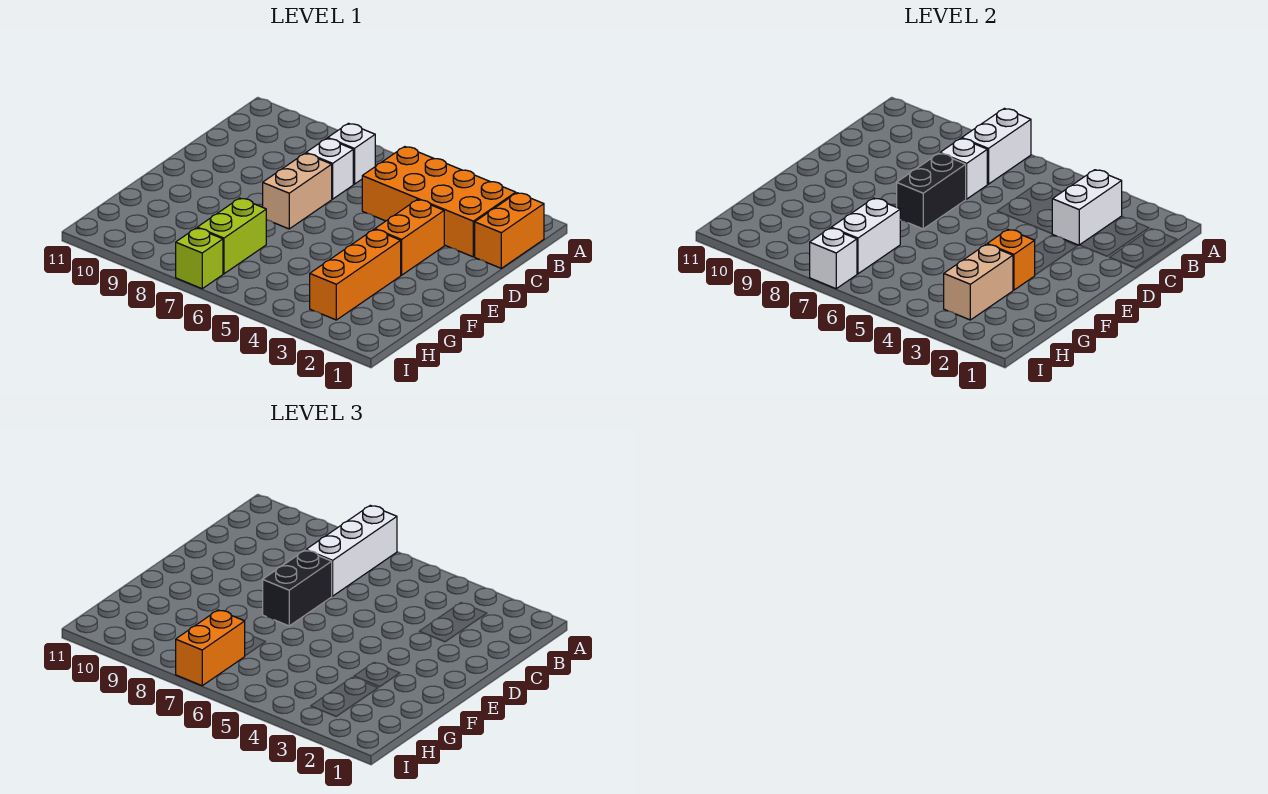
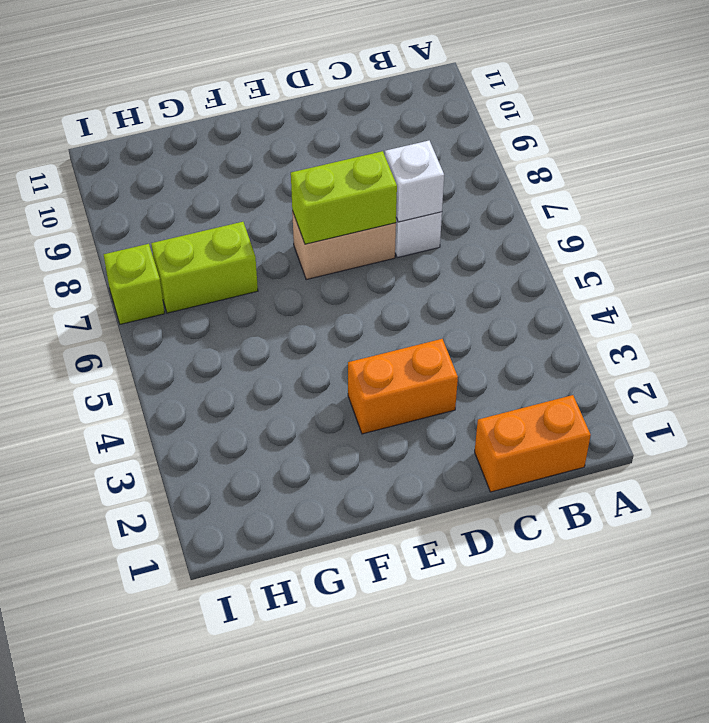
lime brick D7:E7 level 2 -> black brick D7:E7 level 2
none -> orange brick B2:C5 level 1
none -> white brick B7 level 1
none -> orange brick F3:H3 level 1

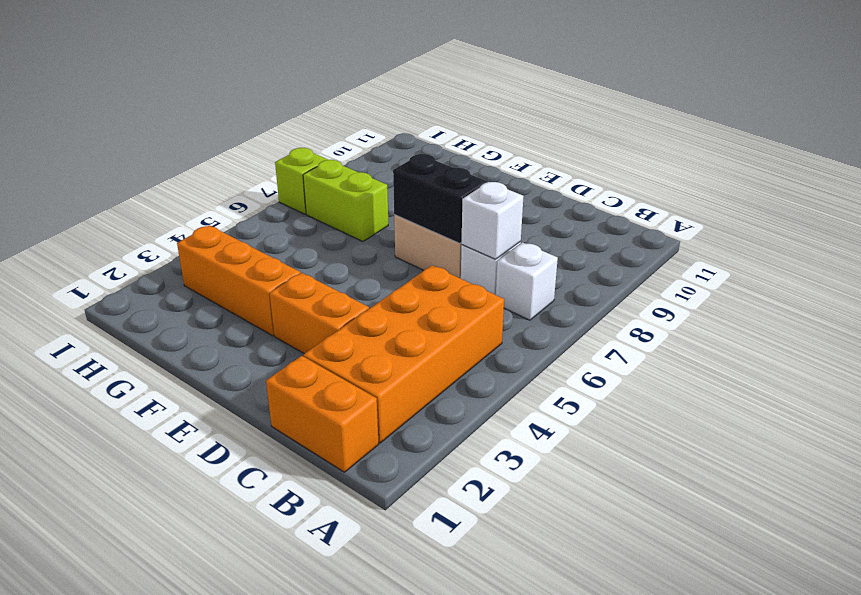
none -> white brick A7:B7 level 2
none -> white brick B3:C3 level 2
none -> orange brick F3 level 2

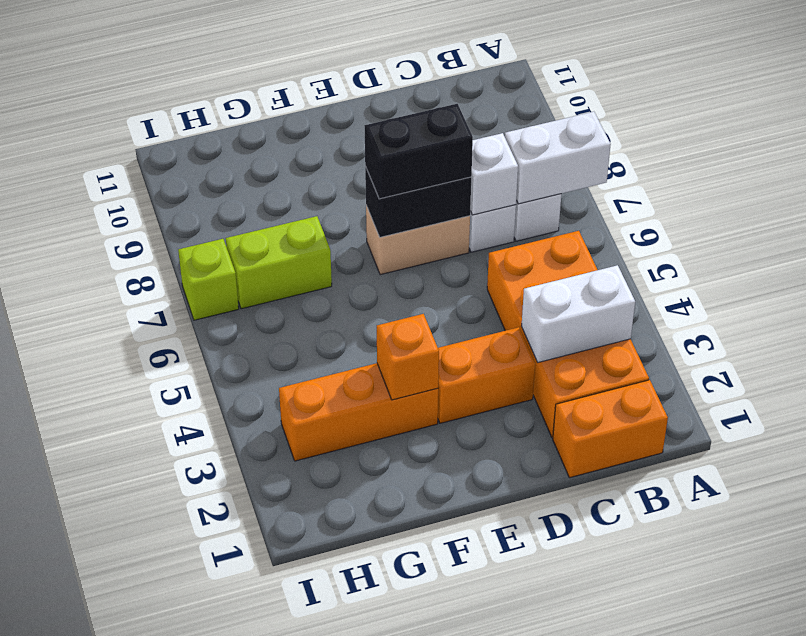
none -> tan brick G3:H3 level 2
none -> white brick G7:H7 level 2
none -> white brick I7 level 2

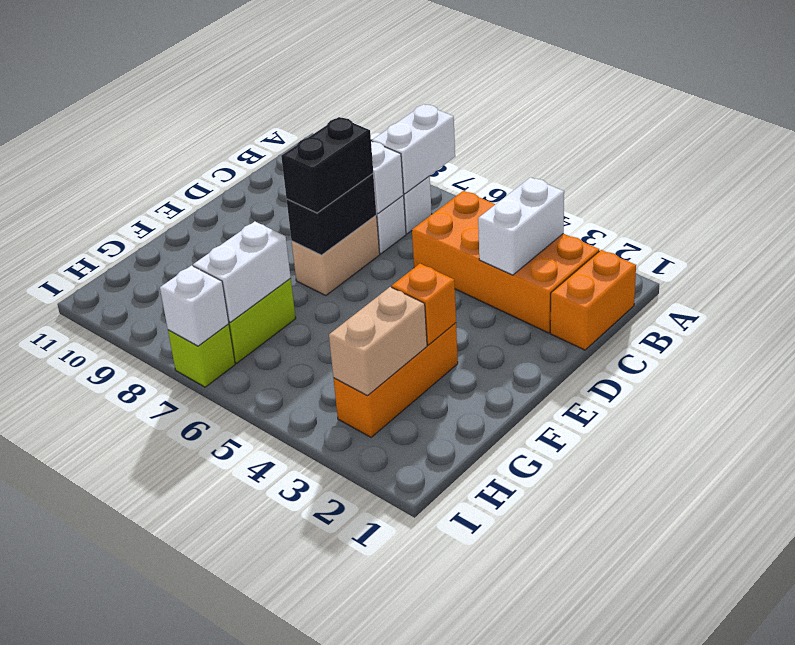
none -> orange brick D3:E3 level 1
none -> white brick A7:C7 level 3
none -> orange brick H7:I7 level 3

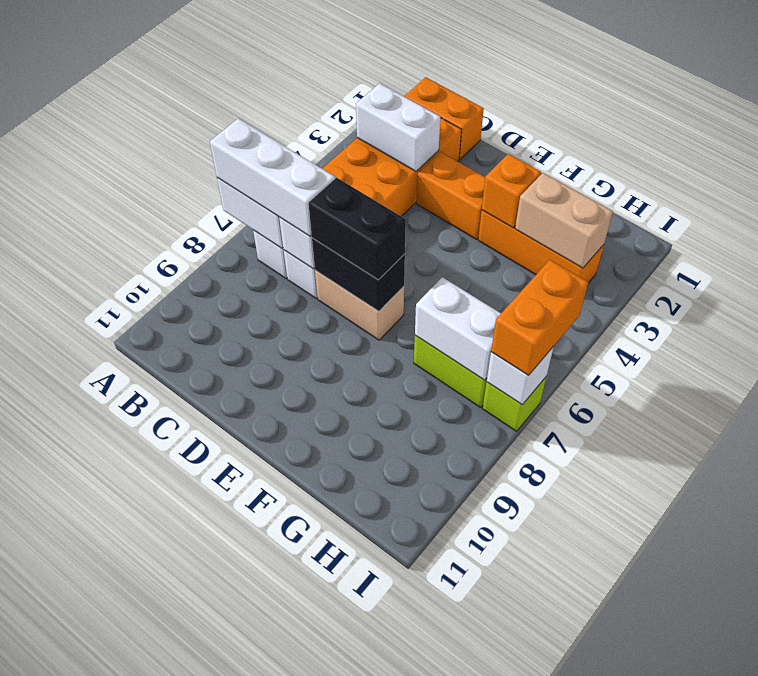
orange brick I6:I7 level 3 -> orange brick H7:I7 level 3

